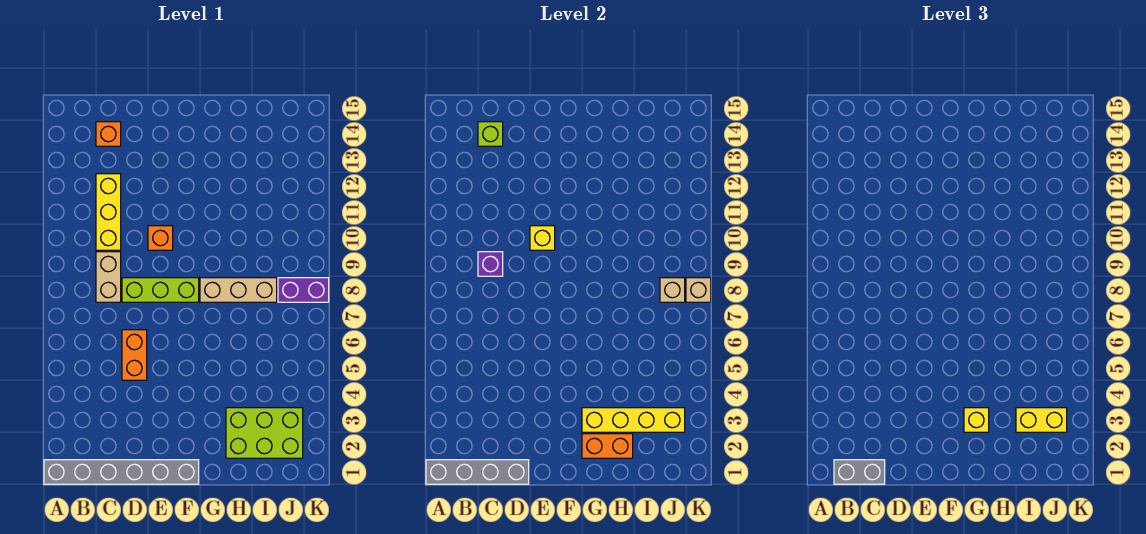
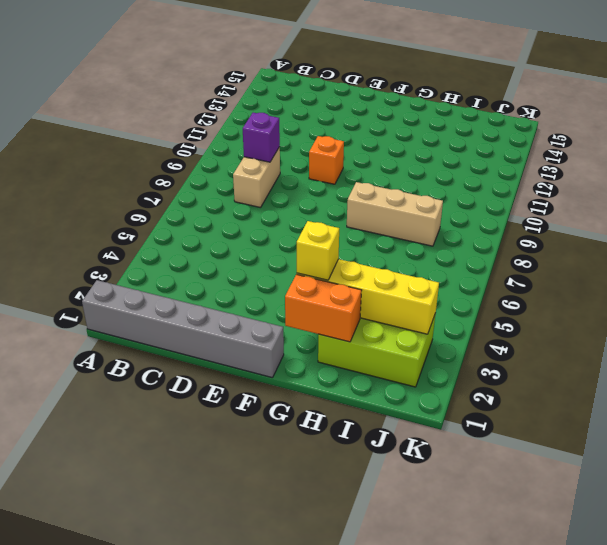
none -> yellow brick C10:C12 level 1
none -> orange brick C14 level 1
none -> orange brick D5:D6 level 1

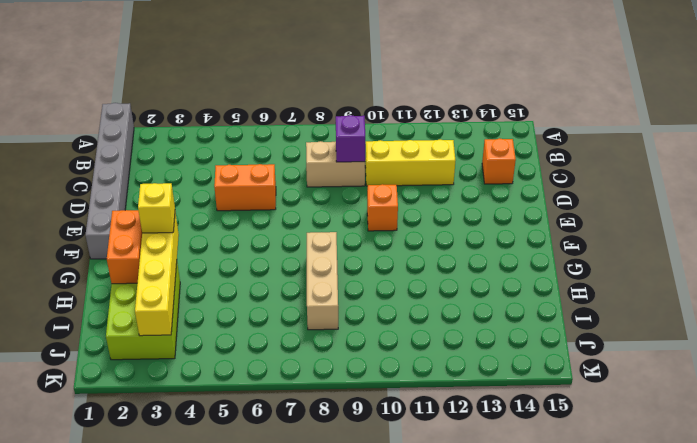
none -> lime brick D8:F8 level 1
none -> purple brick J8:K8 level 1
none -> grey brick A1:D1 level 2

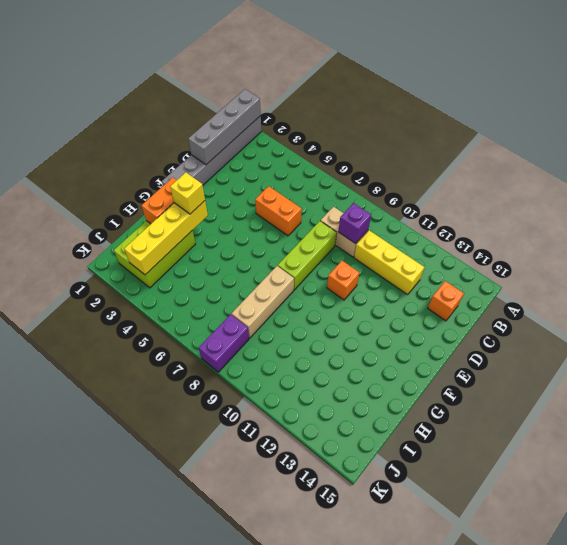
none -> lime brick C14 level 2
none -> yellow brick E10 level 2
none -> tan brick J8 level 2

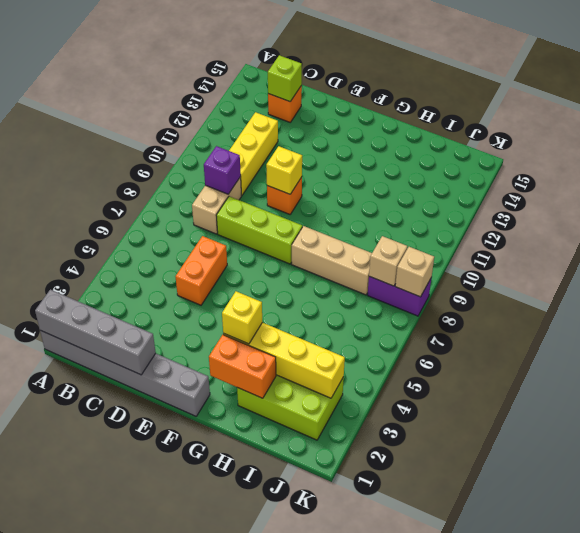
none -> grey brick B1:C1 level 3
none -> yellow brick I3:J3 level 3

